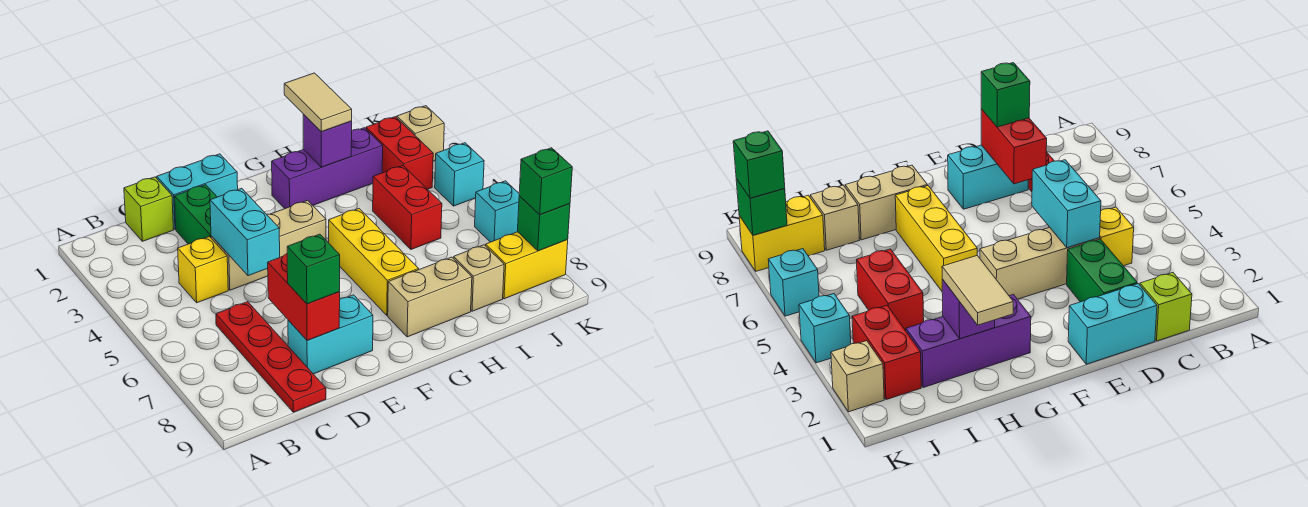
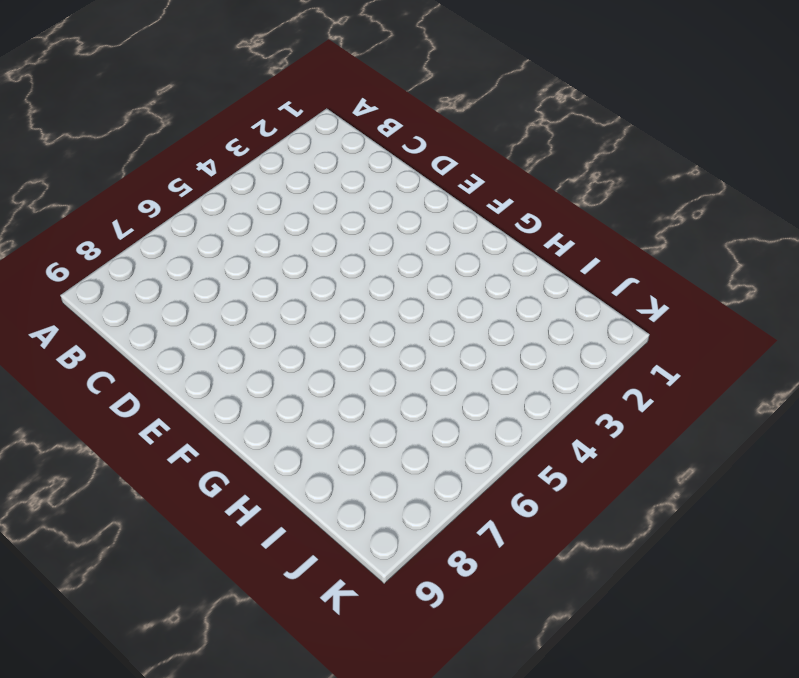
none -> lime brick C1 level 1
none -> yellow brick C4 level 1
none -> red plate C6:C9 level 1

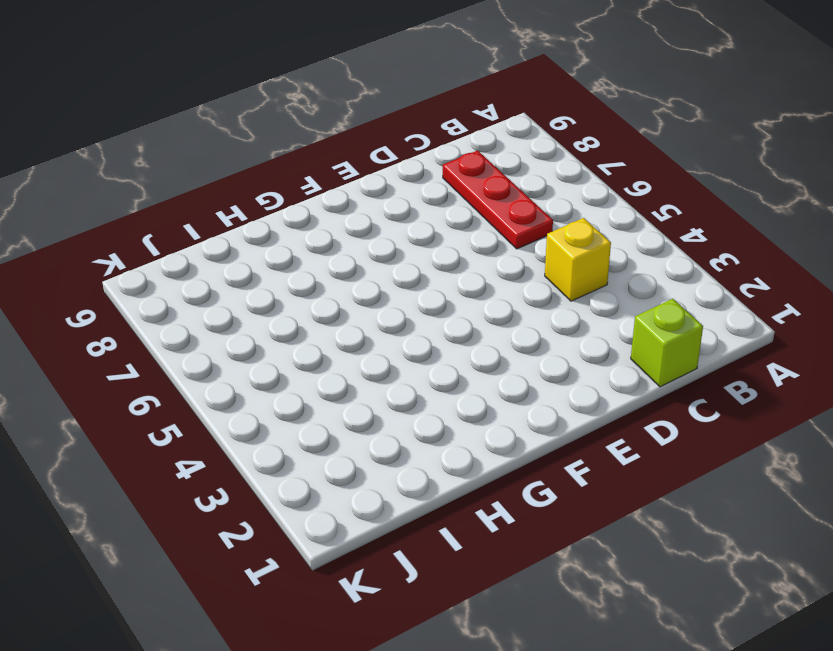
red plate C6:C8 level 1 -> red plate C6:C9 level 1
none -> cyan brick D1:E1 level 1
none -> green brick D2:D3 level 1
none -> tan brick D4:F4 level 1

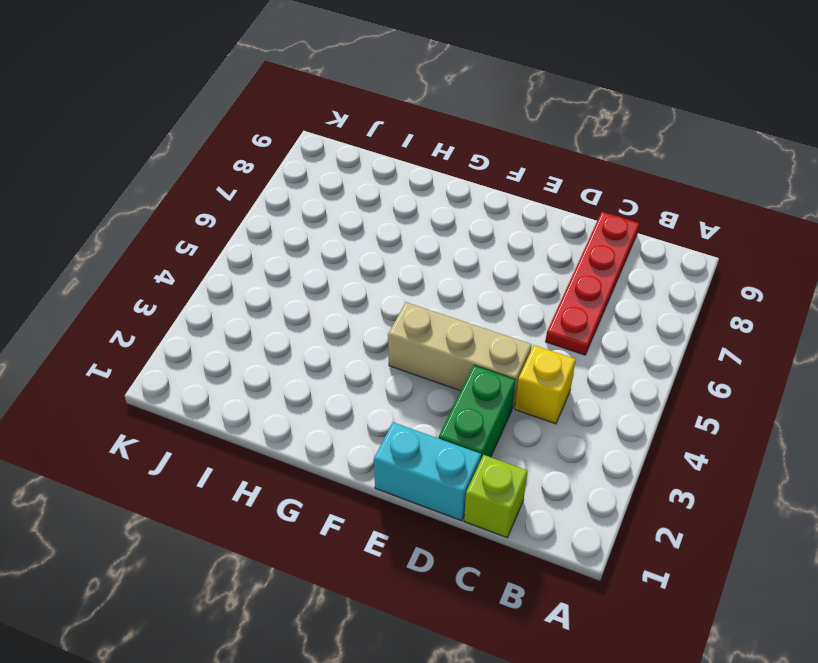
none -> cyan brick D8:E8 level 1
none -> purple brick G2:I2 level 1
none -> yellow brick G5:G7 level 1

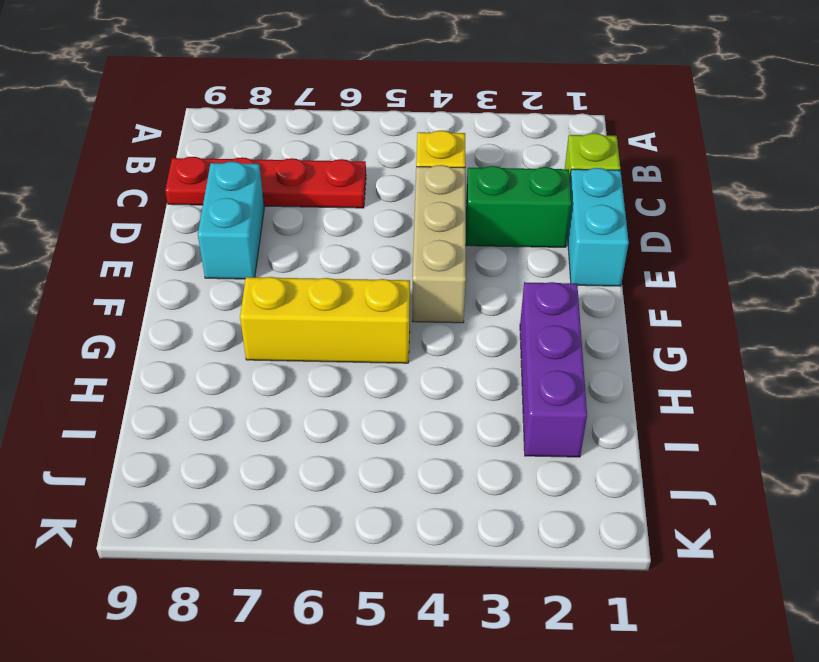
none -> tan brick G8:H8 level 1
none -> red brick I4:I5 level 1
none -> tan brick I8 level 1

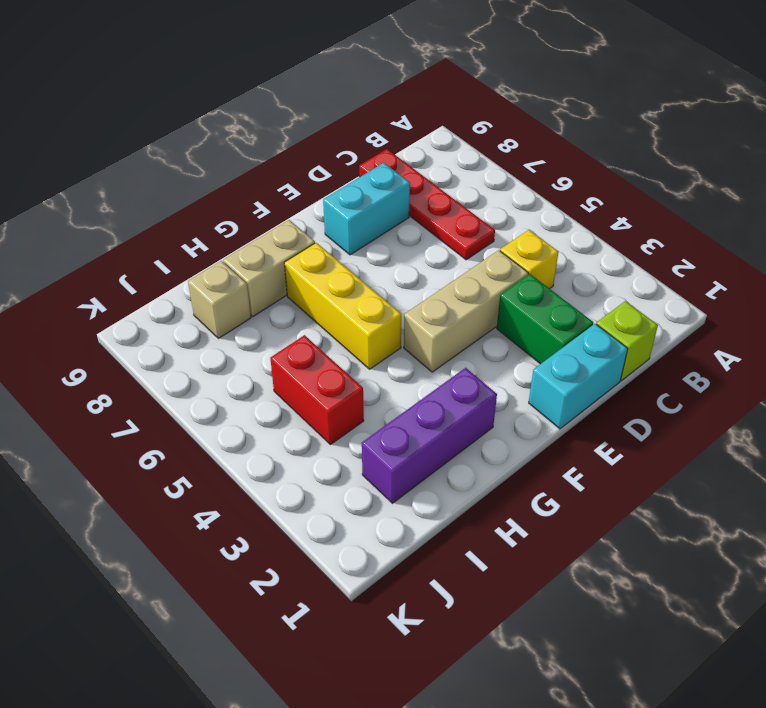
none -> red brick J2:J3 level 1
none -> yellow brick J8:K8 level 1
none -> tan brick K2 level 1

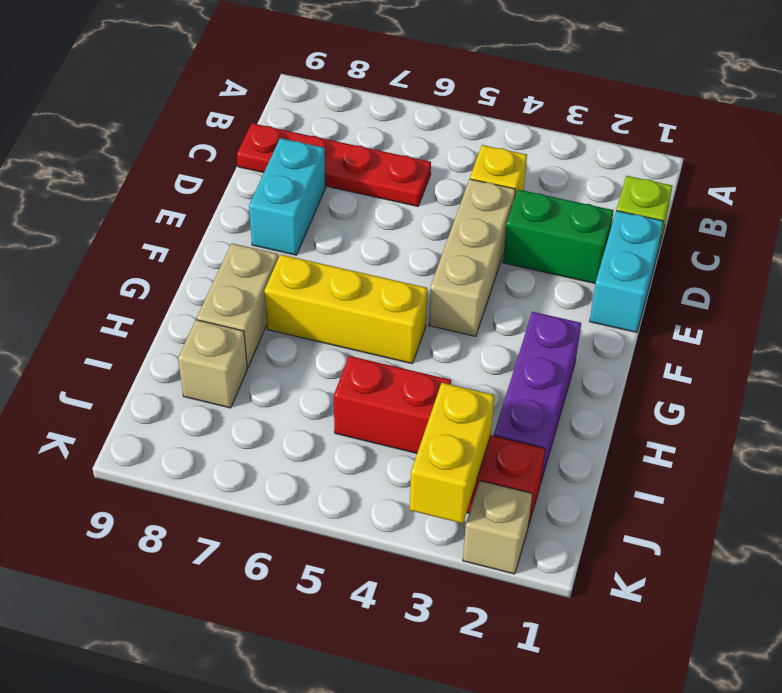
yellow brick J3:K3 level 2 -> yellow brick J8:K8 level 1
none -> cyan brick K4 level 1
none -> cyan brick K6 level 1
none -> cyan brick D4:D5 level 2

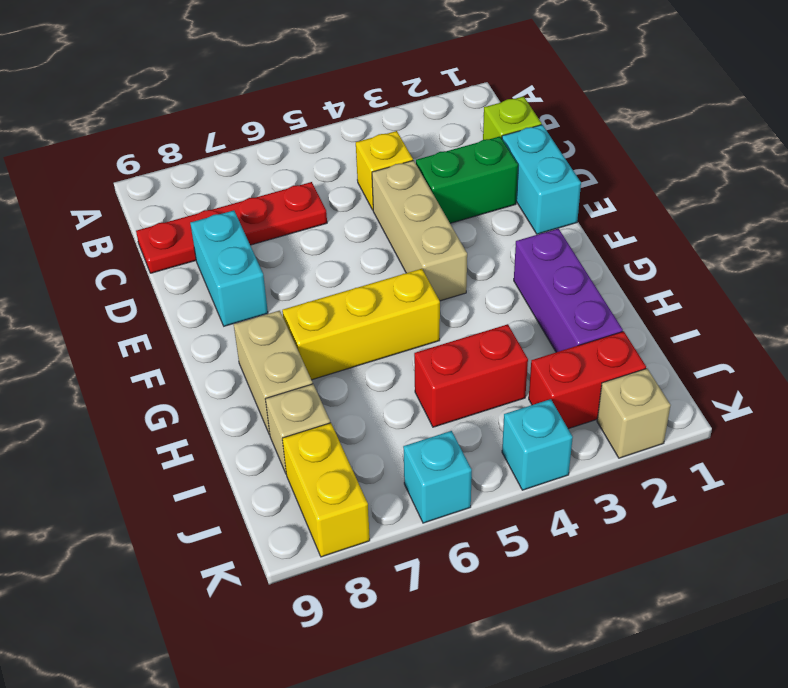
none -> cyan brick D4:D5 level 2
none -> red brick D7:D8 level 2
none -> purple brick H2 level 2

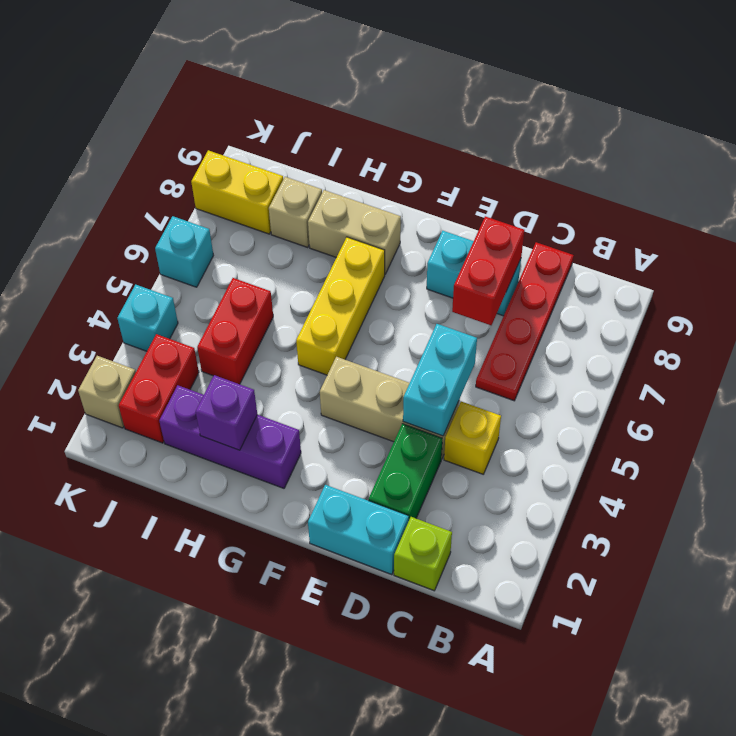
none -> green brick K8 level 2
none -> green brick D8 level 3
none -> tan tile H1:H2 level 3

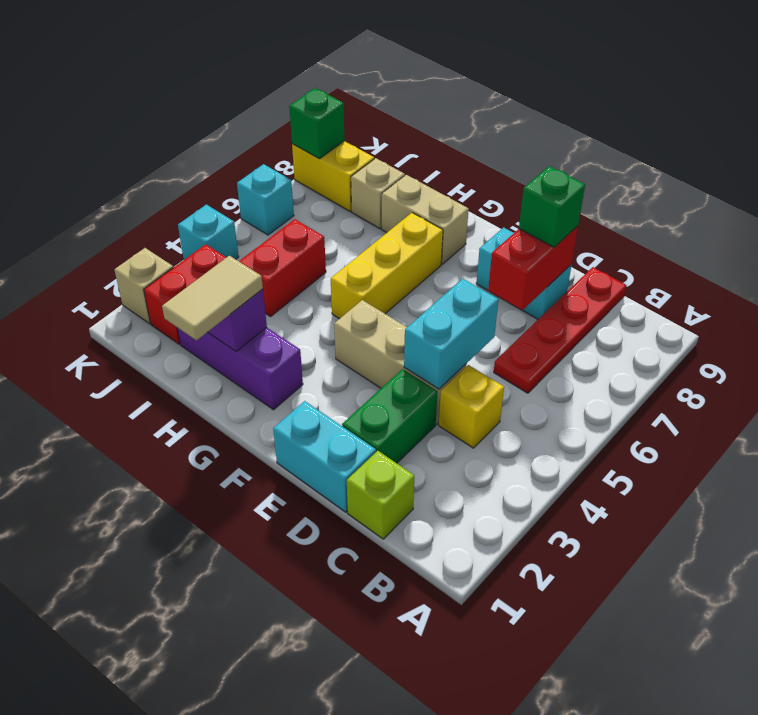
none -> green brick K8 level 3

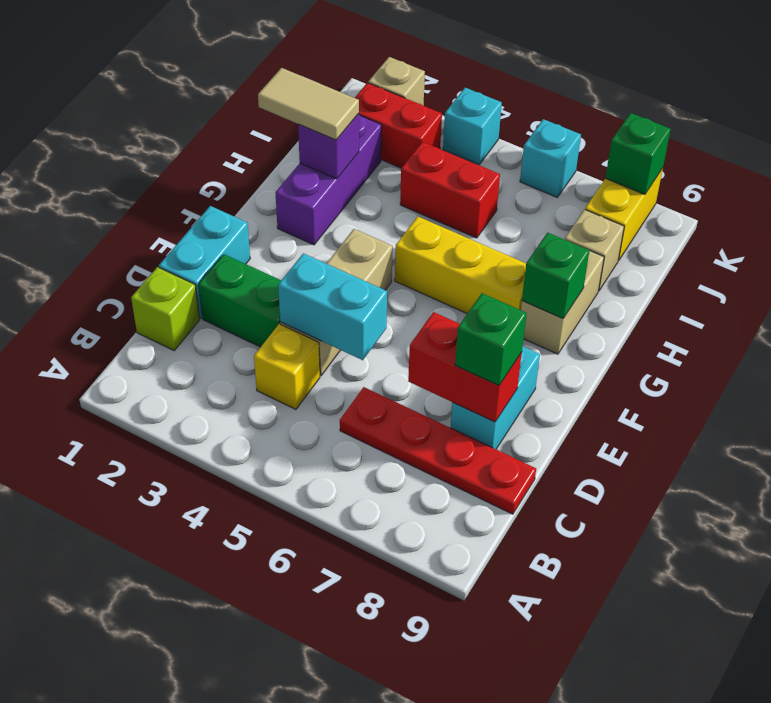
green brick G8 level 2 -> green brick K8 level 3

